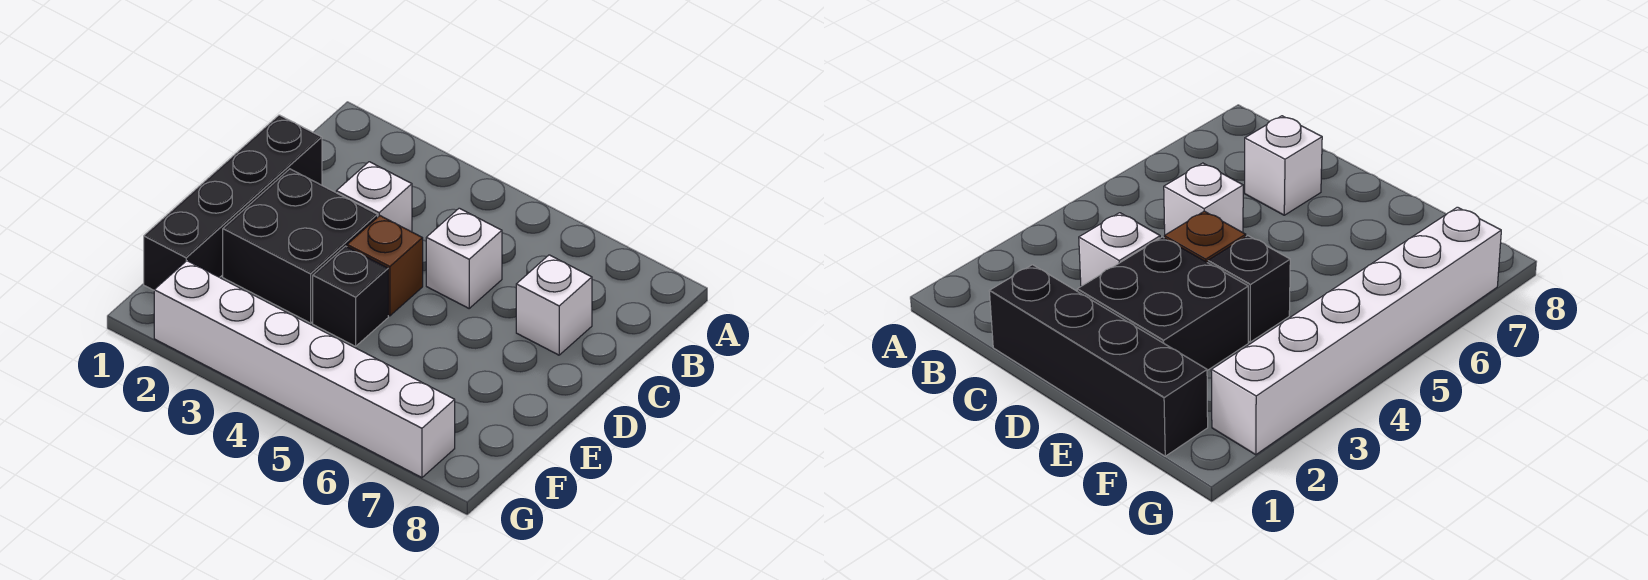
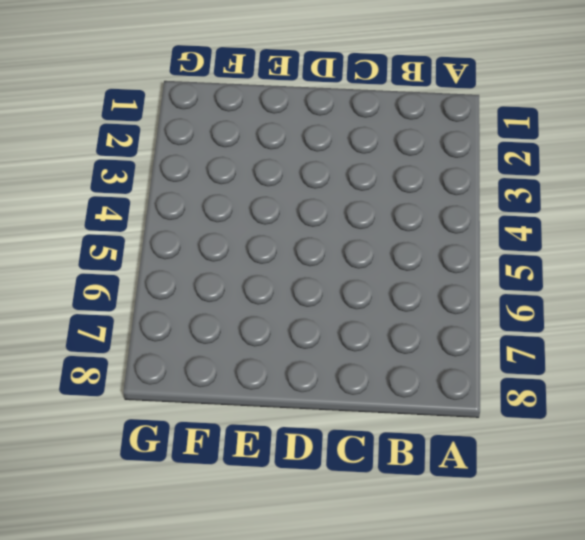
none -> black brick C1:F1 level 1
none -> white brick C3 level 1

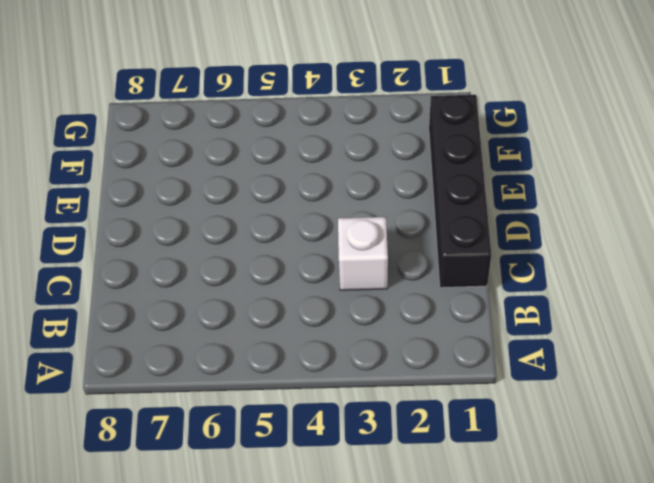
none -> white brick C5 level 1
none -> white brick C7 level 1

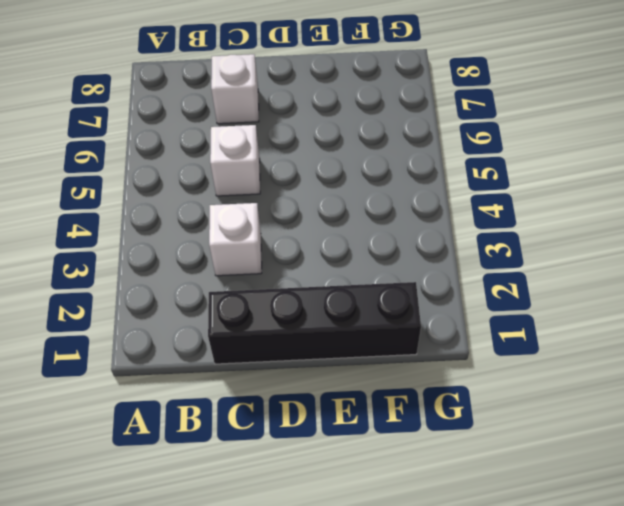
none -> black brick D2:E3 level 1
none -> brown brick D4 level 1

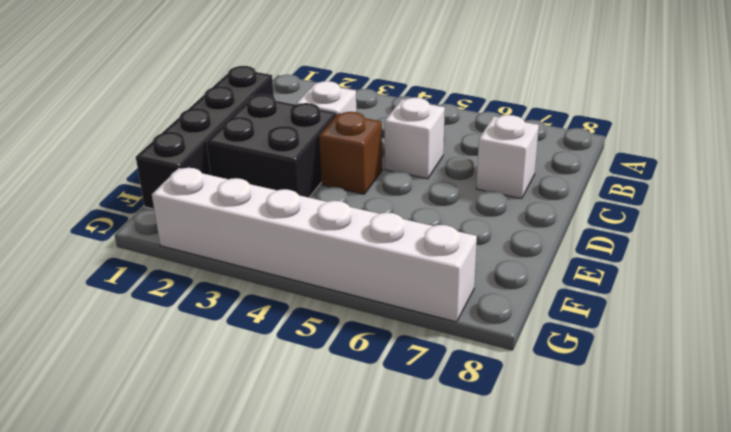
none -> black brick E4 level 1

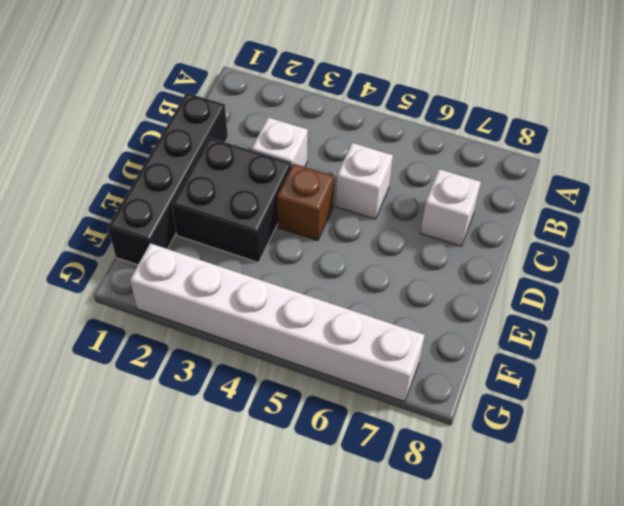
none -> black brick E4 level 1

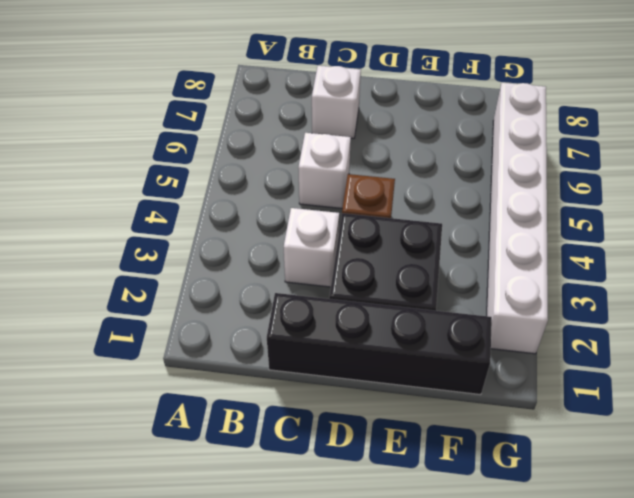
none -> black brick E4 level 1

